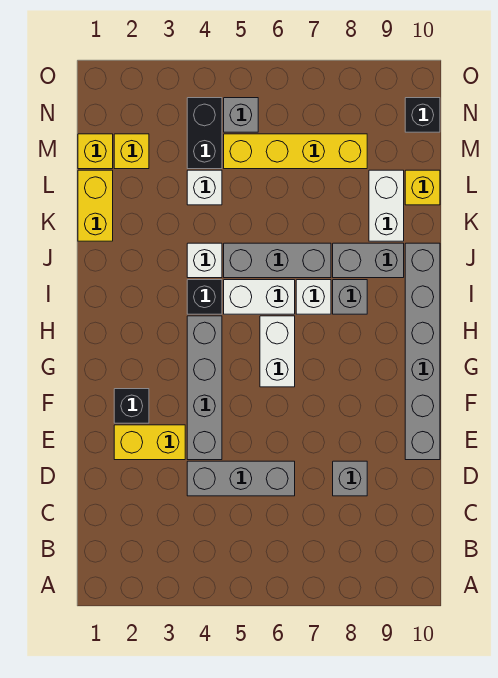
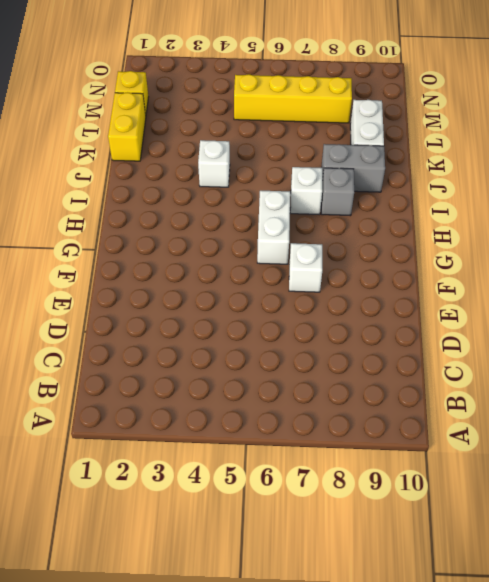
white brick F7 level 1 -> white brick L4 level 1
none -> grey brick D4:D6 level 1
none -> grey brick D8 level 1
none -> yellow brick E2:E3 level 1

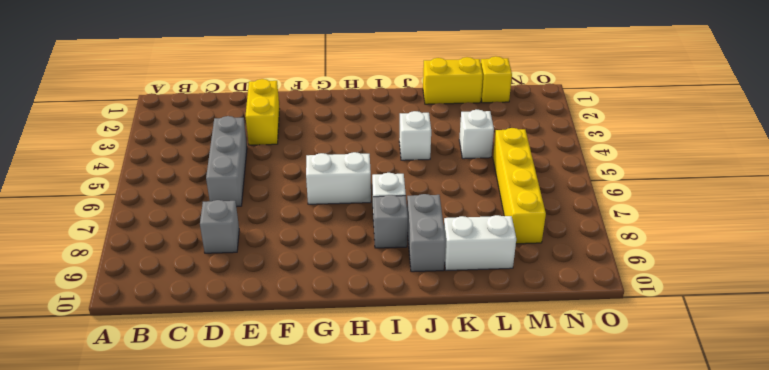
none -> grey brick E4:H4 level 1
none -> grey brick E10:J10 level 1
none -> black brick F2 level 1

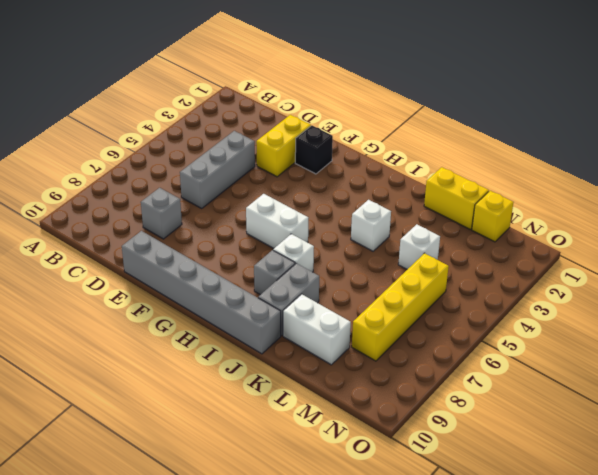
none -> grey brick E4:H4 level 1
none -> black brick I4 level 1
none -> white brick I5:I6 level 1

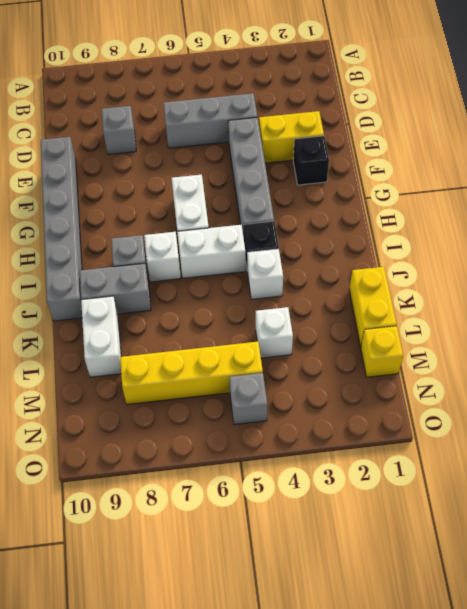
none -> grey brick J5:J7 level 1
none -> yellow brick L10 level 1
none -> yellow brick M2 level 1

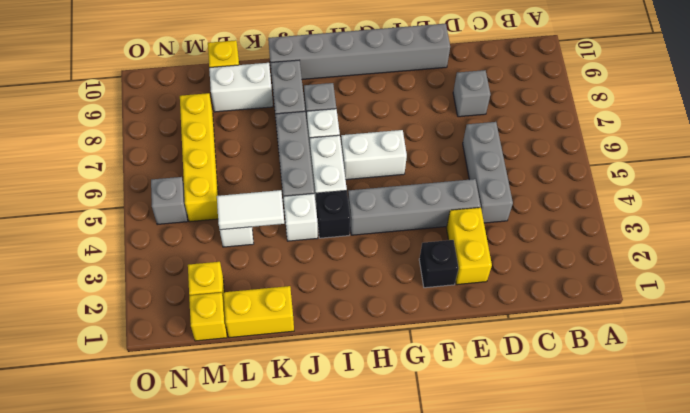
white tile K4:L4 level 2 -> none
none -> black brick M4:N4 level 1
none -> black brick N10 level 1

